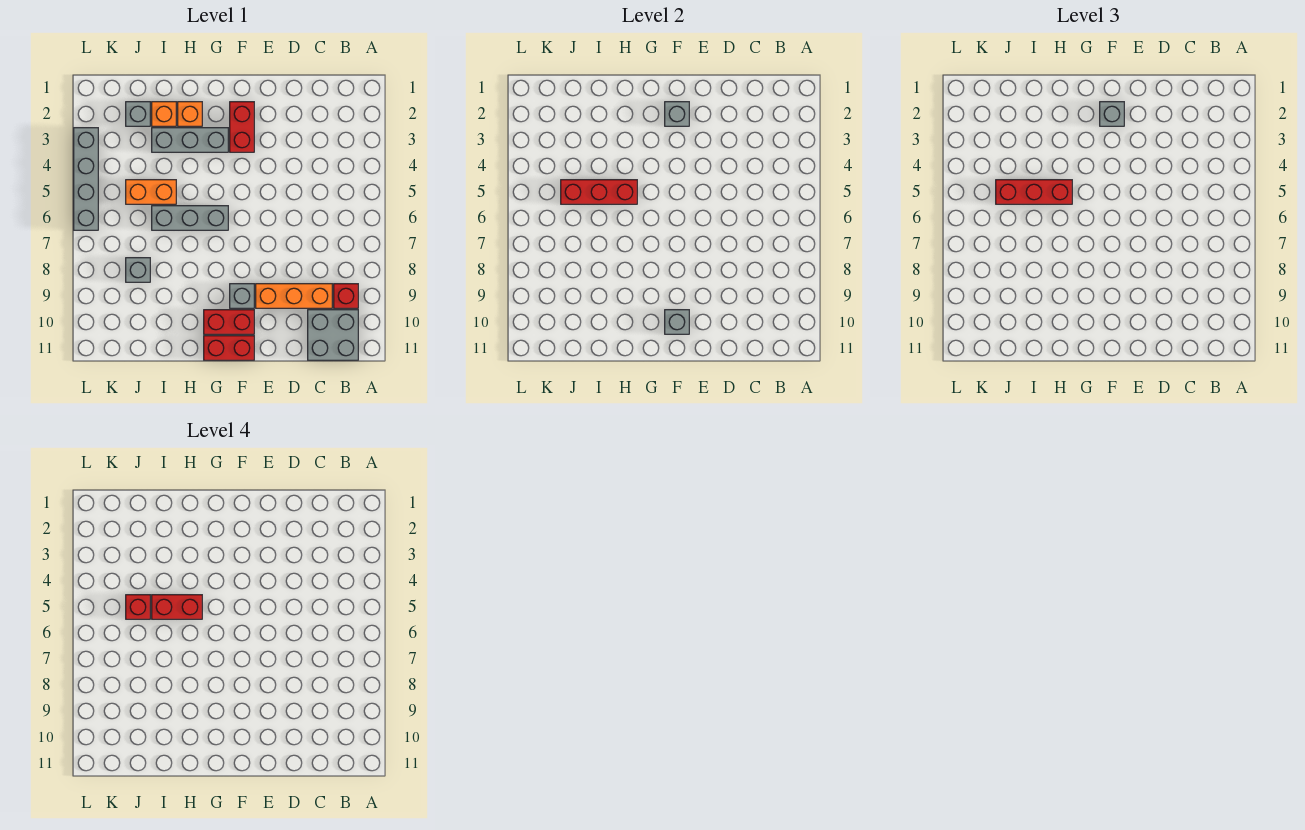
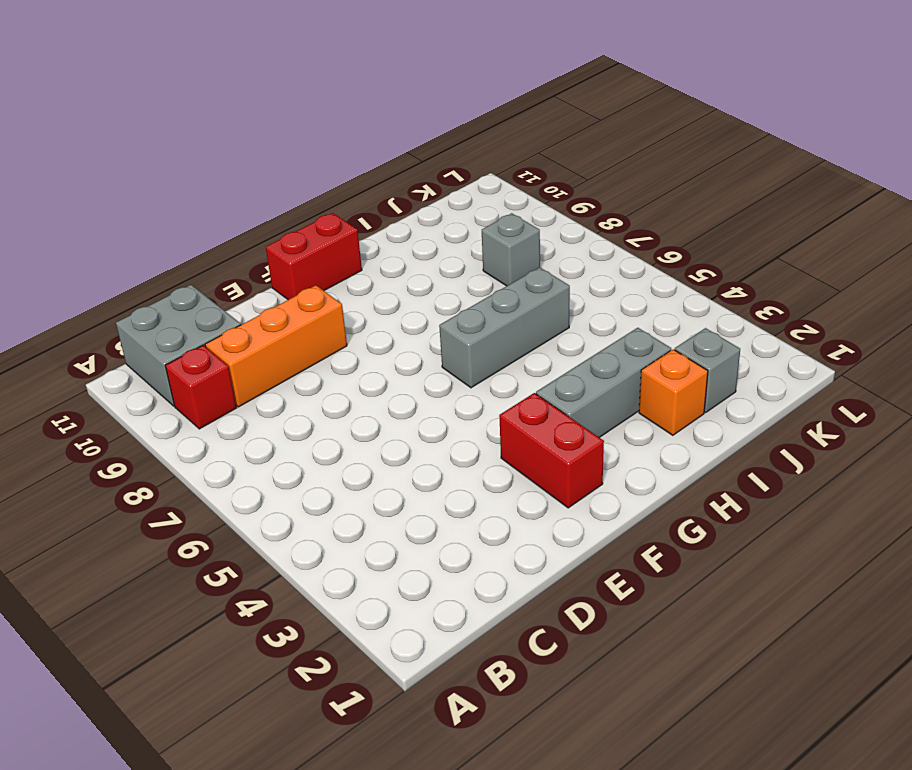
none -> grey brick F9 level 1
none -> red brick F10:G10 level 1
none -> orange brick H2 level 1

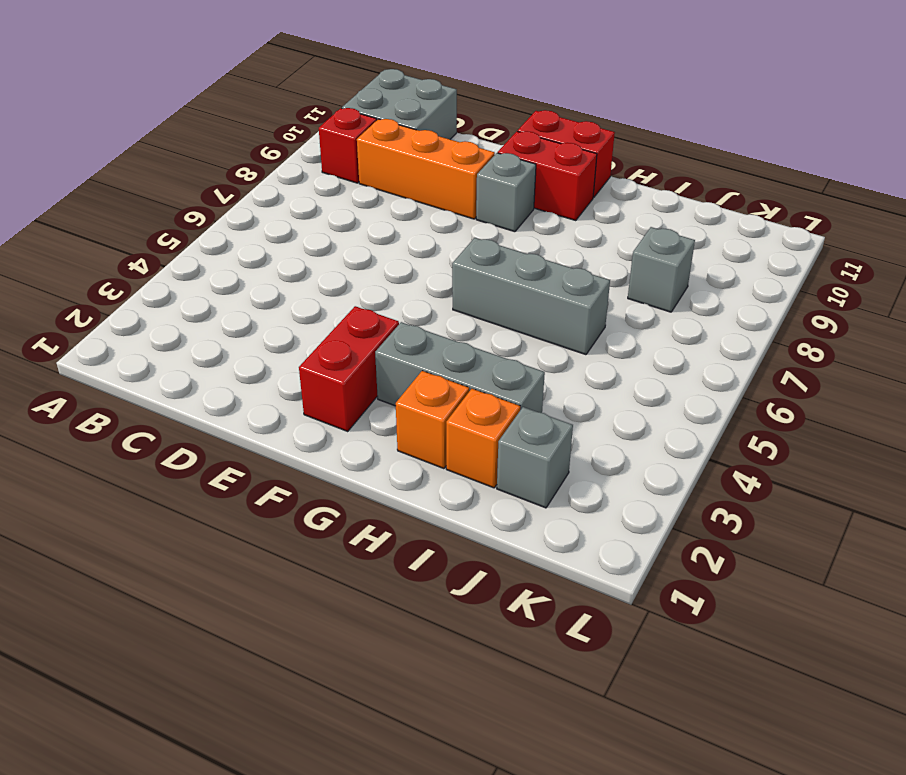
none -> orange brick I5:J5 level 1
none -> grey brick L3:L6 level 1
none -> grey brick F2 level 2

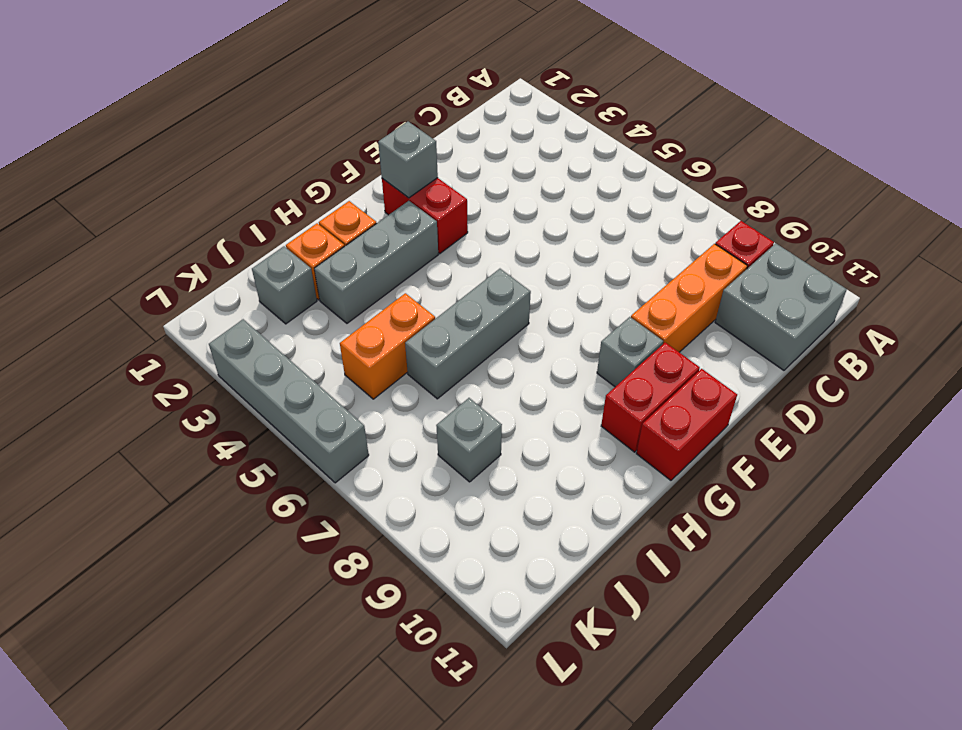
none -> grey brick F10 level 2
none -> red brick H5:J5 level 2
none -> grey brick F2 level 3

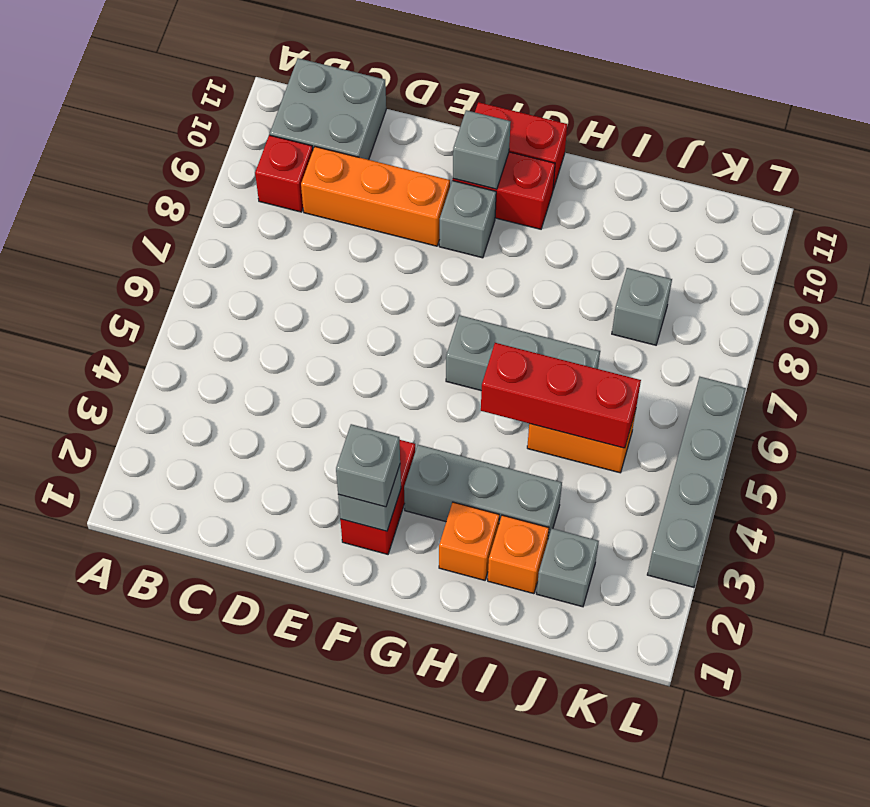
none -> red brick H5:J5 level 3
none -> red brick H5:I5 level 4
none -> red brick J5 level 4

